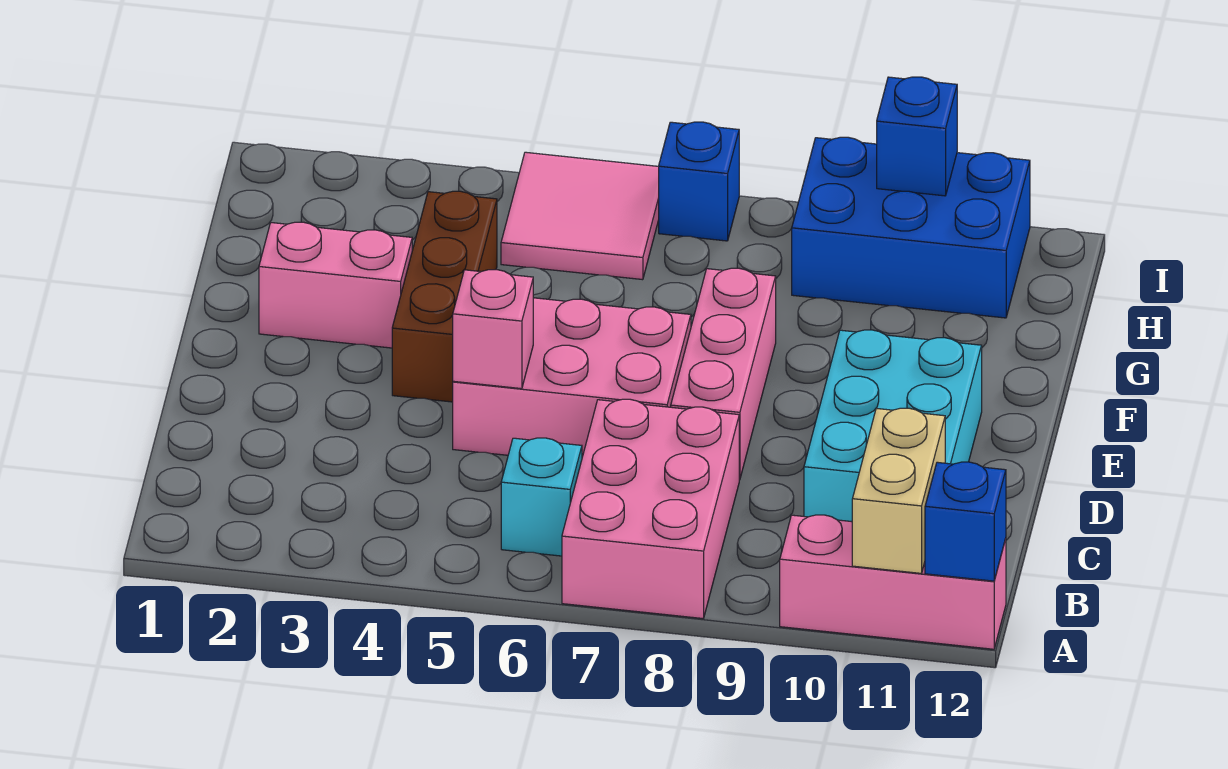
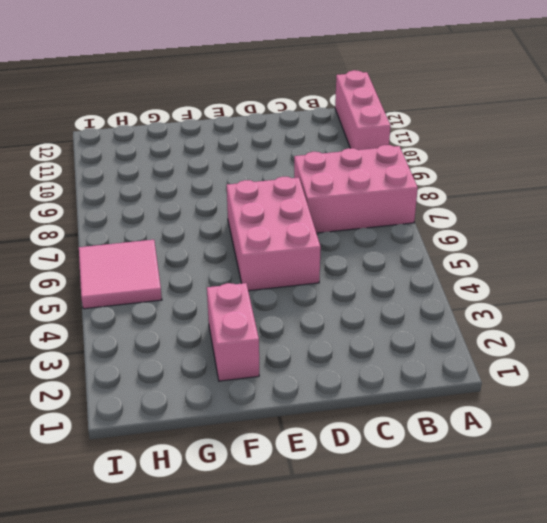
none -> cyan brick B6 level 1
none -> cyan brick C10:E11 level 1
none -> pink brick D8:F8 level 1

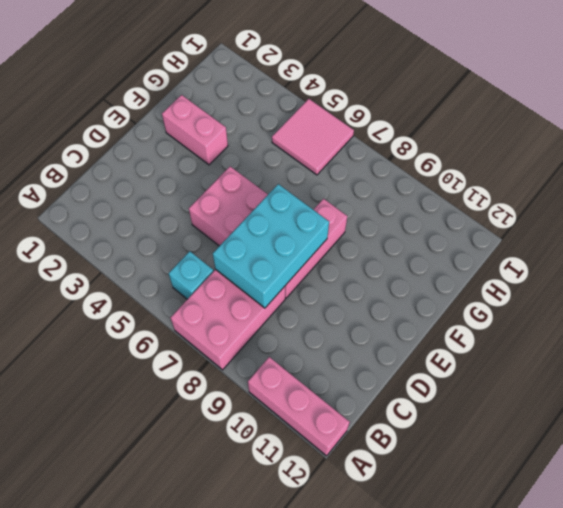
cyan brick C7:E8 level 2 -> cyan brick C10:E11 level 1
none -> brown brick E4:G4 level 1
none -> blue brick H9:I11 level 1
none -> blue brick I7 level 1

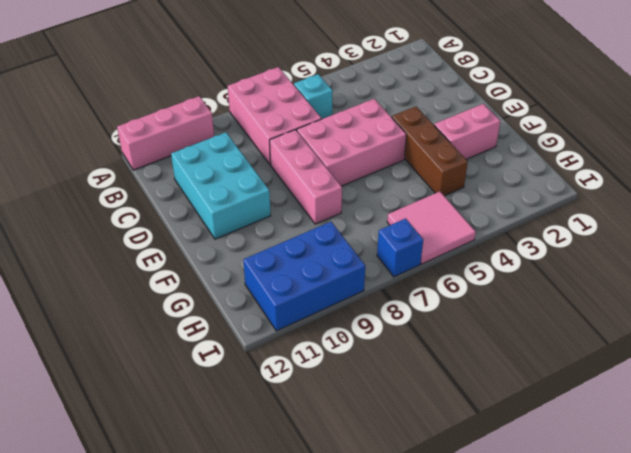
none -> tan brick A11:B11 level 2
none -> blue brick A12 level 2
none -> pink brick D5 level 2

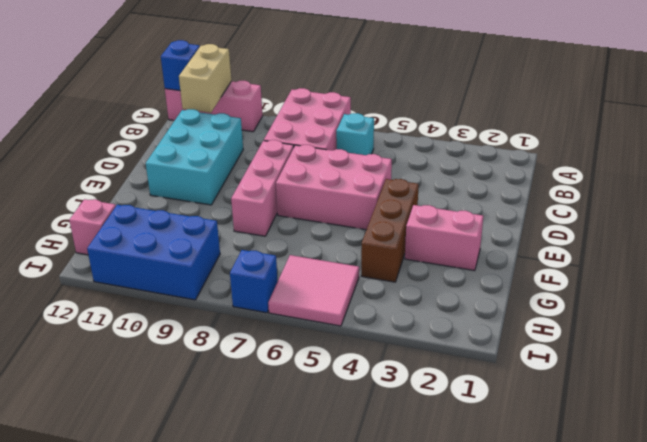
pink brick H12 level 1 -> pink brick D5 level 2
none -> blue brick I10 level 2

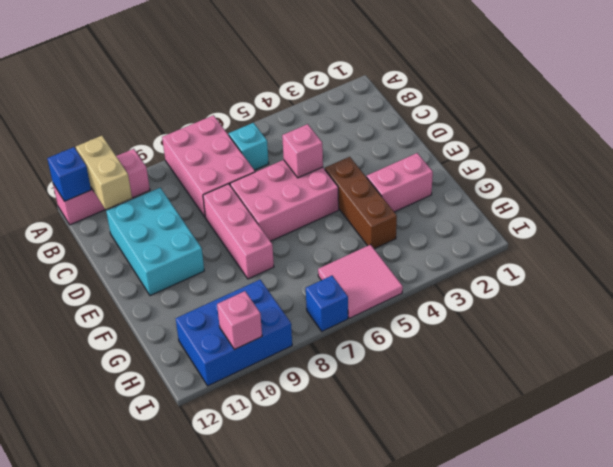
pink brick I10 level 2 -> blue brick I10 level 2

